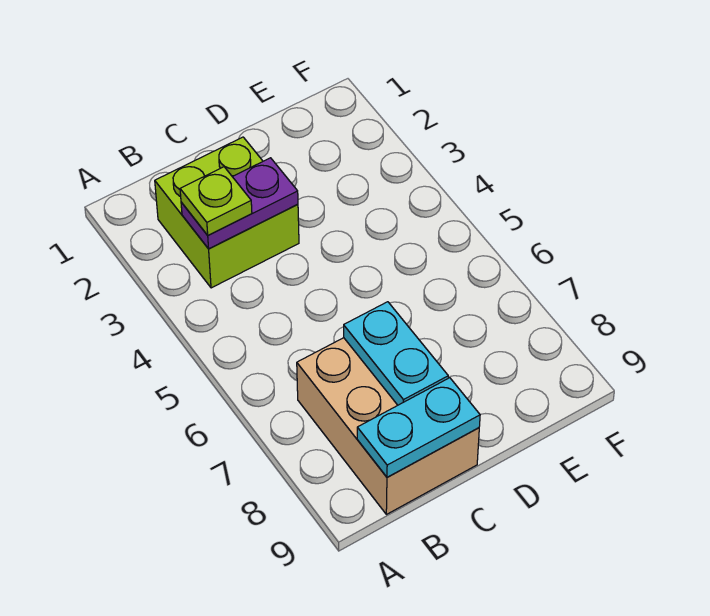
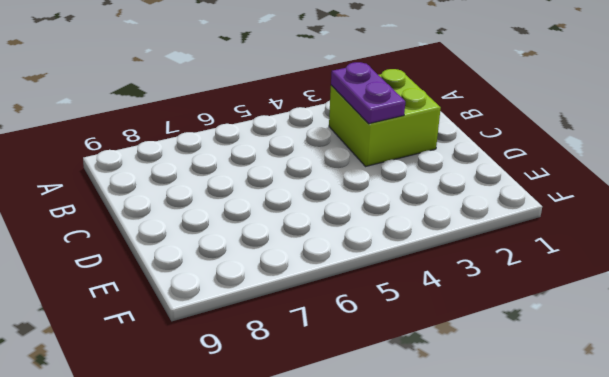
none -> tan brick B7:C9 level 1
none -> cyan plate B9:C9 level 2

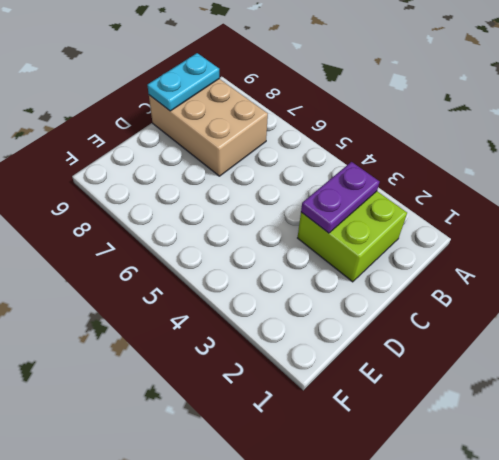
none -> cyan plate C7:C8 level 2
none -> lime plate B3 level 3

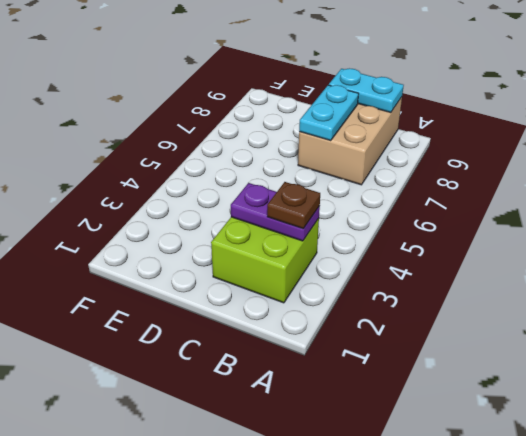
brown plate B3 level 3 -> lime plate B3 level 3

